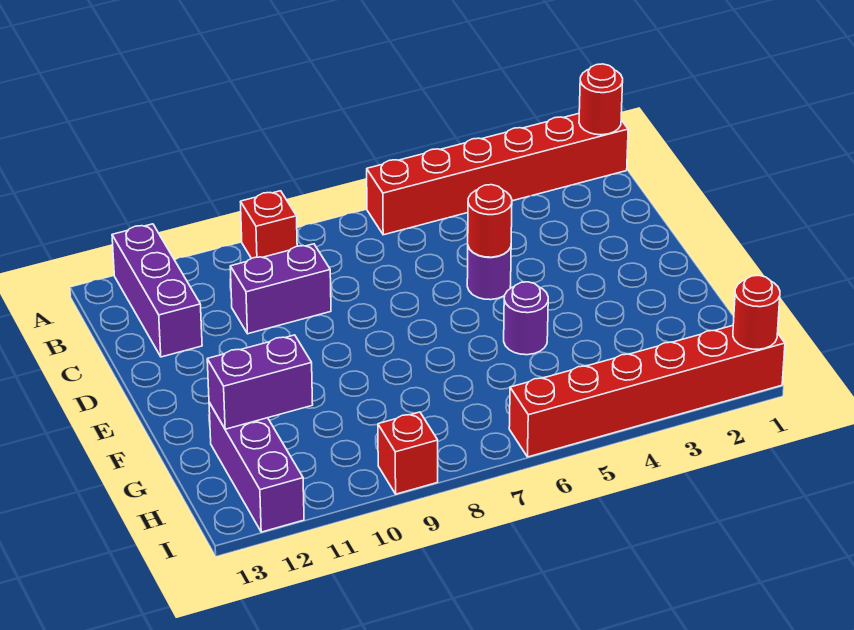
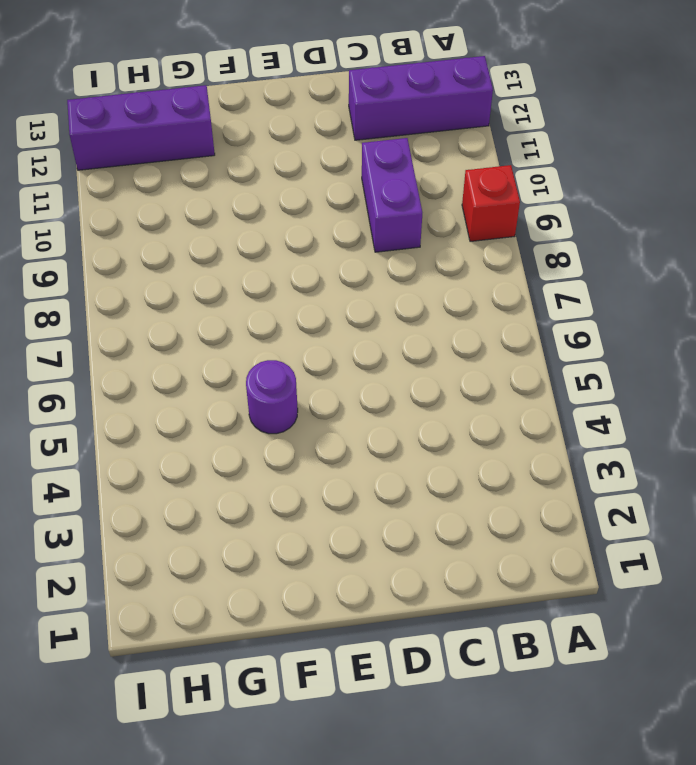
none -> red brick A1:A6 level 1
none -> purple round brick D5 level 1
none -> red brick I1:I6 level 1

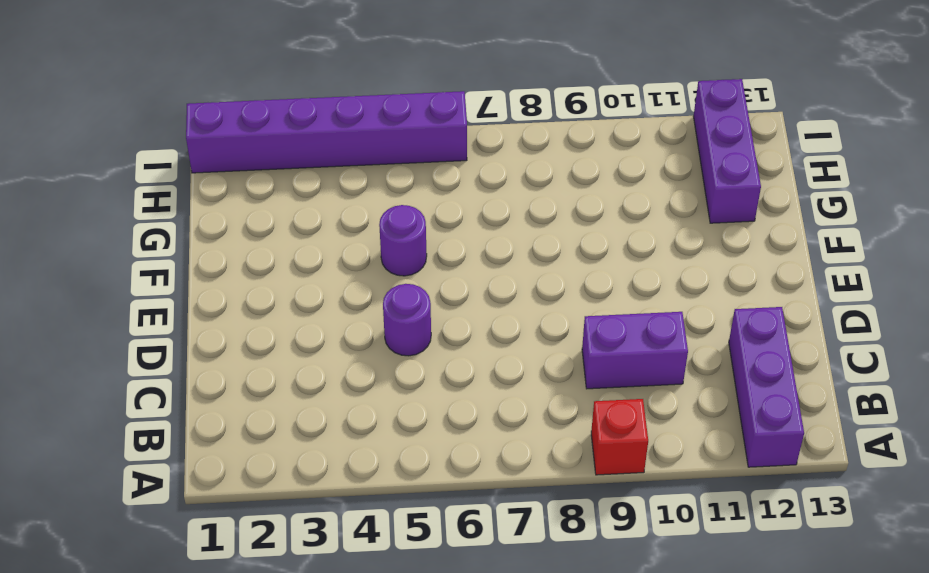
purple brick I1:I6 level 1 -> red brick I1:I6 level 1
none -> red brick A1:A6 level 1
none -> red brick I9 level 1
none -> red round brick A1 level 2

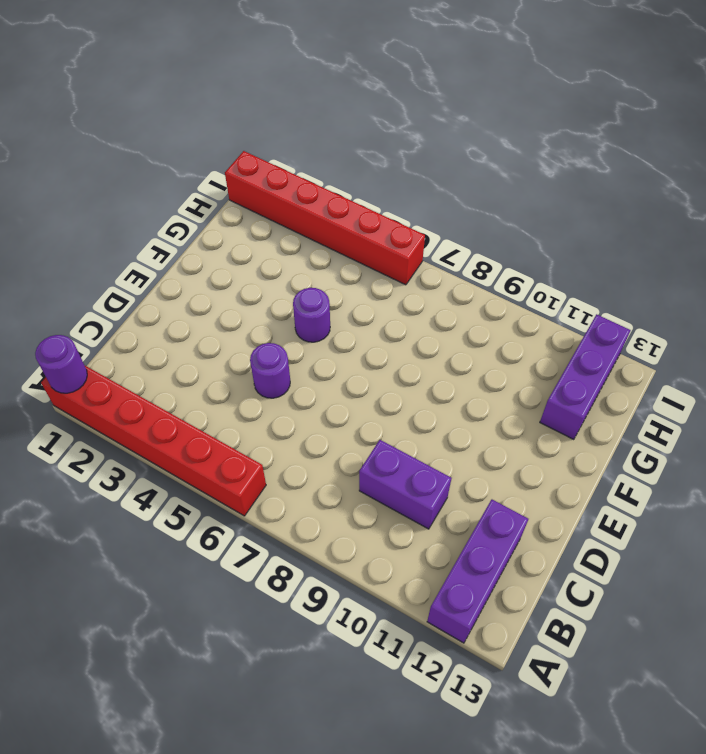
purple round brick A1 level 2 -> red round brick A1 level 2
none -> red brick A9 level 1
none -> red brick I9 level 1
none -> red round brick D5 level 2

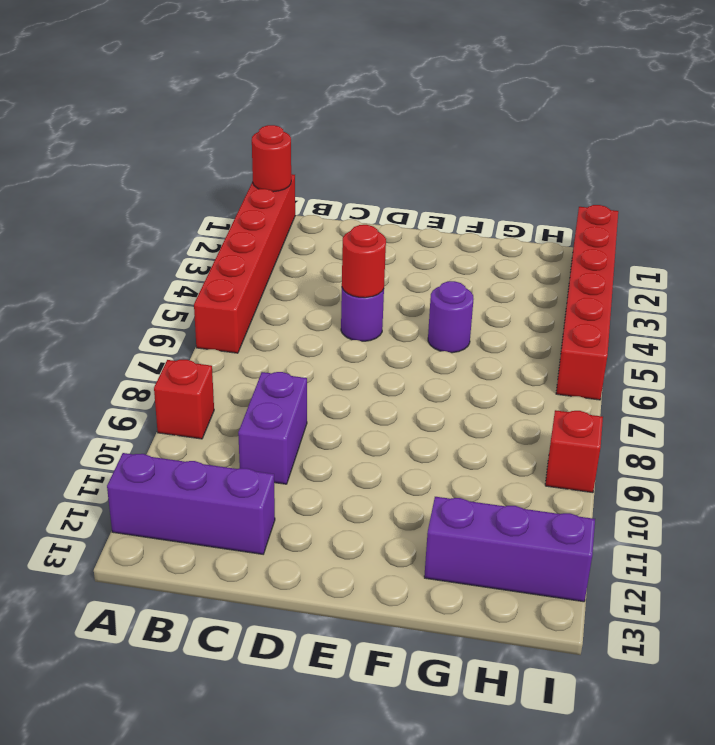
none -> purple brick G11:G12 level 2
none -> red round brick I1 level 2

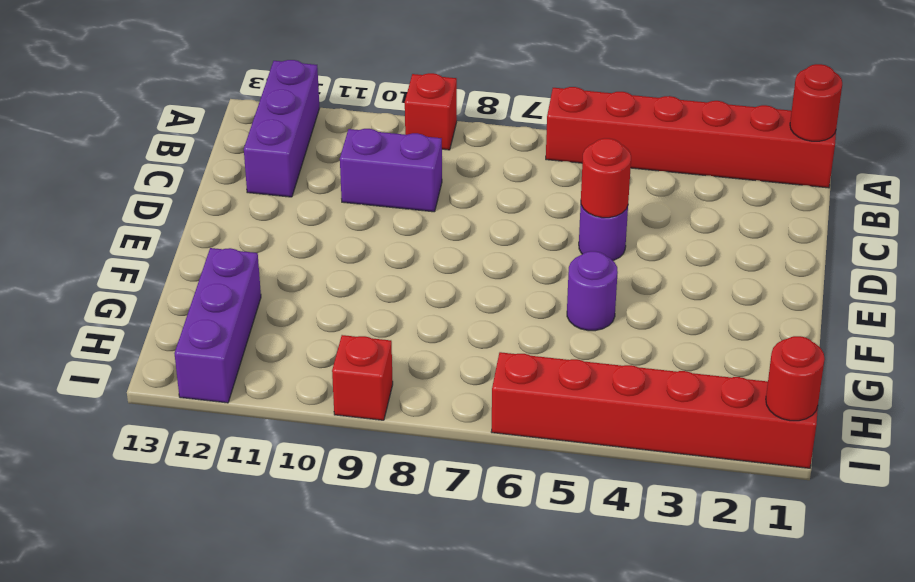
none -> purple brick G11:G12 level 2

